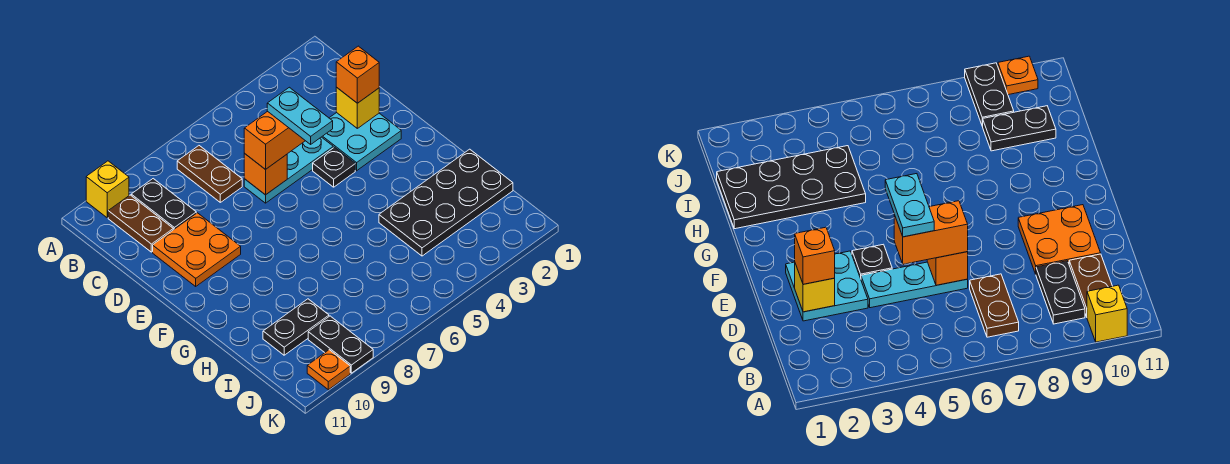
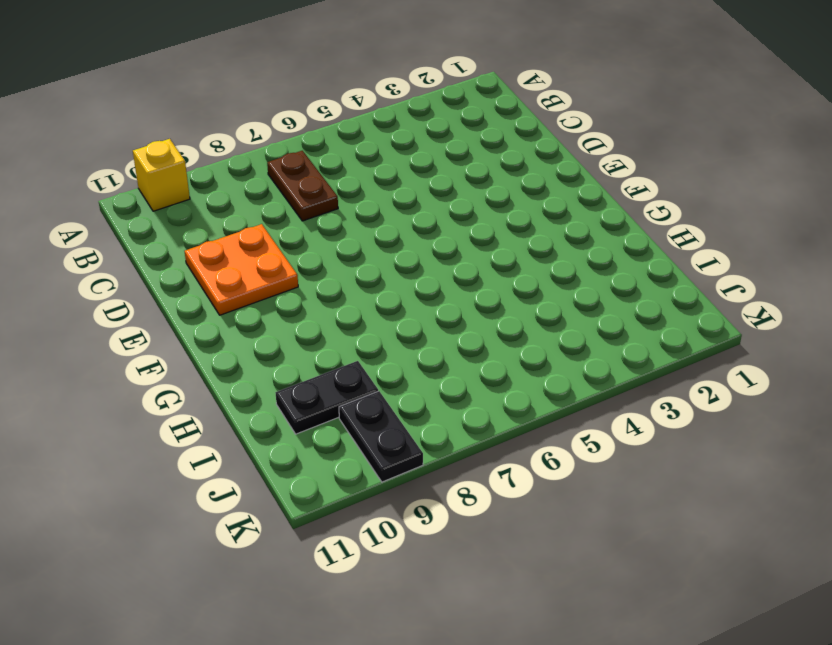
none -> black plate B9:C9 level 1
none -> brown plate B10:C10 level 1
none -> cyan plate D2:E3 level 1

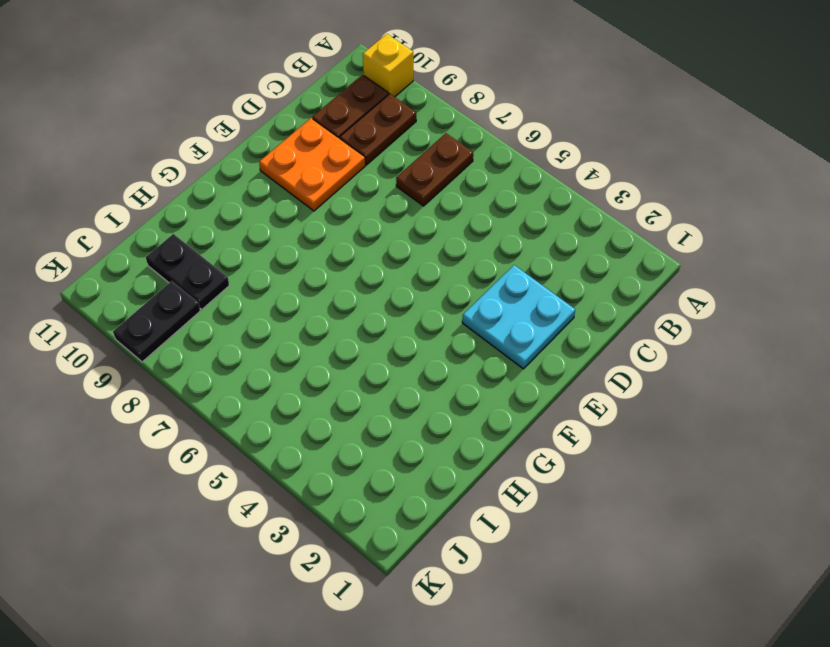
brown plate B9:C9 level 1 -> black plate B9:C9 level 1
none -> cyan plate D4:D6 level 1
none -> black plate E4 level 1
none -> black plate H1:I4 level 1

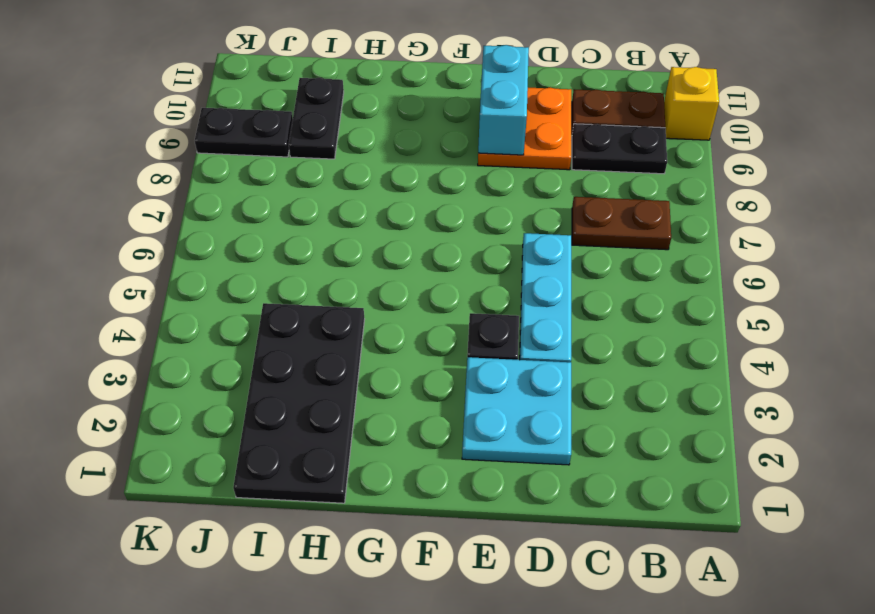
cyan brick E9:E10 level 2 -> none
none -> orange plate K10 level 1
none -> yellow brick D2 level 2
none -> orange brick D6 level 2

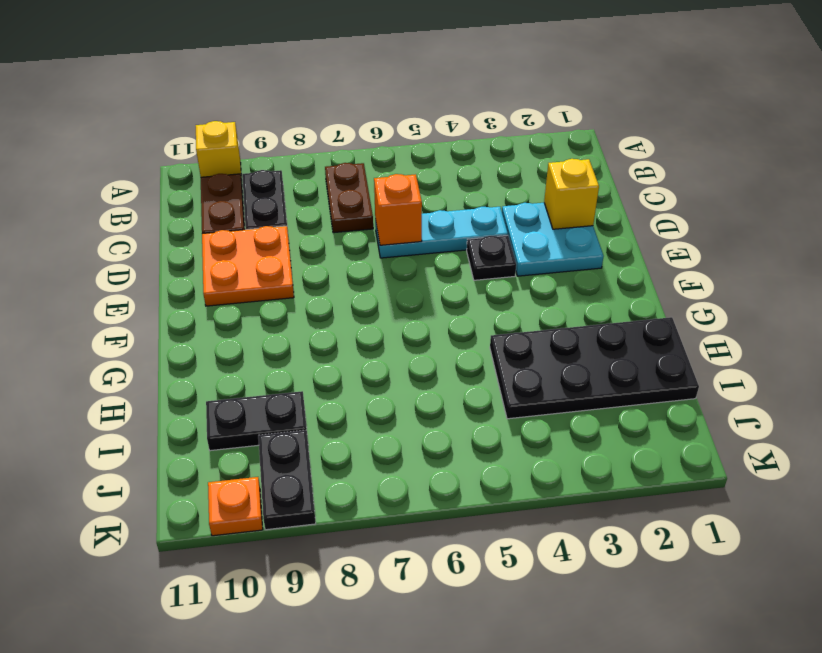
none -> orange brick D2 level 3
none -> orange brick D5:D6 level 3
none -> cyan plate D5:E5 level 4

